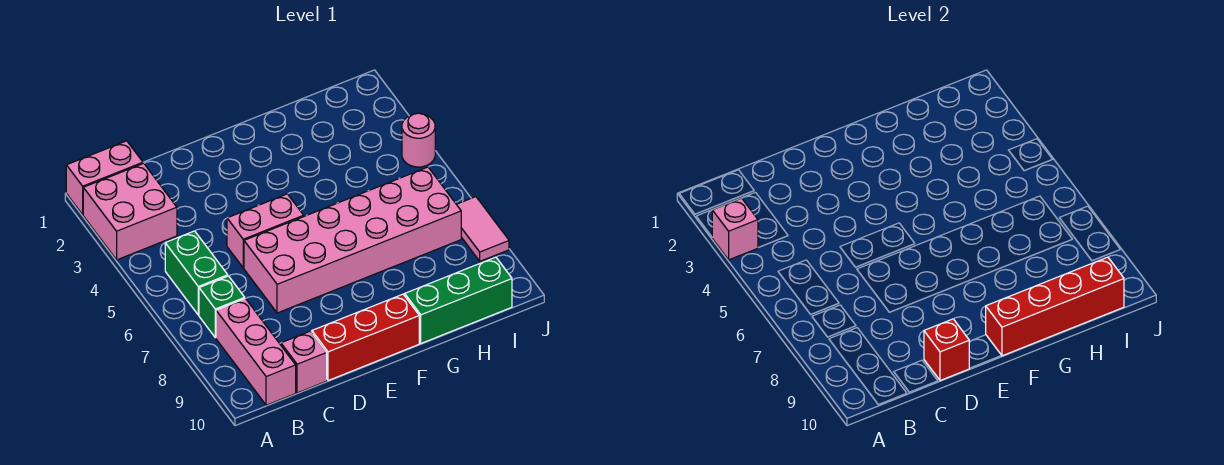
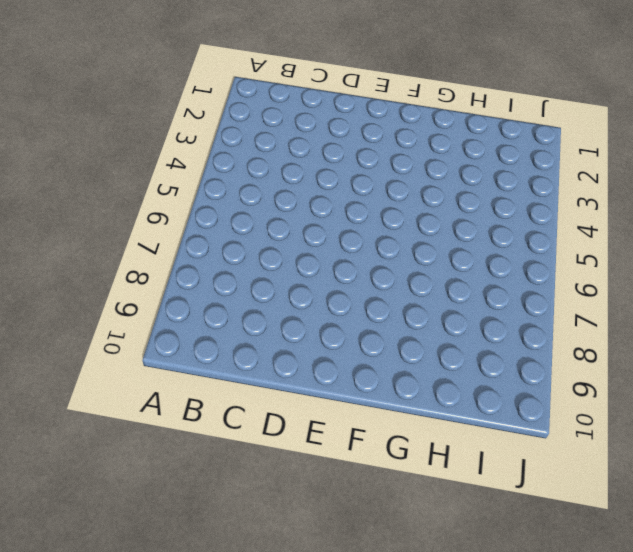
none -> pink brick A1:B1 level 1
none -> pink brick A2:B3 level 1
none -> green brick B5:B6 level 1

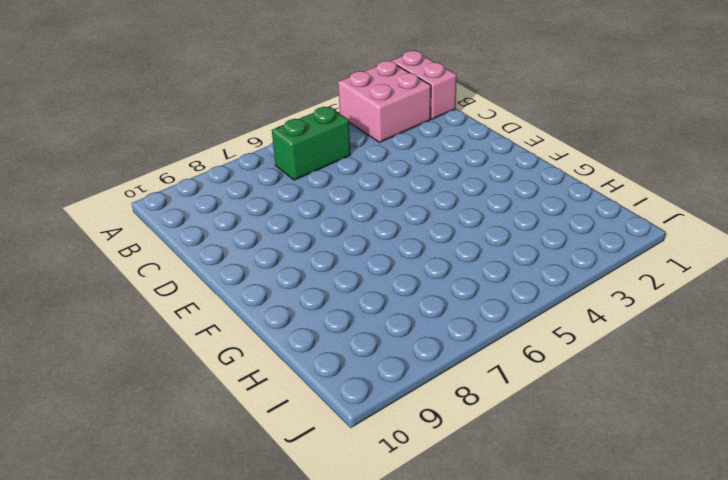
none -> green brick B7 level 1
none -> pink brick B8:B10 level 1
none -> pink brick C10 level 1

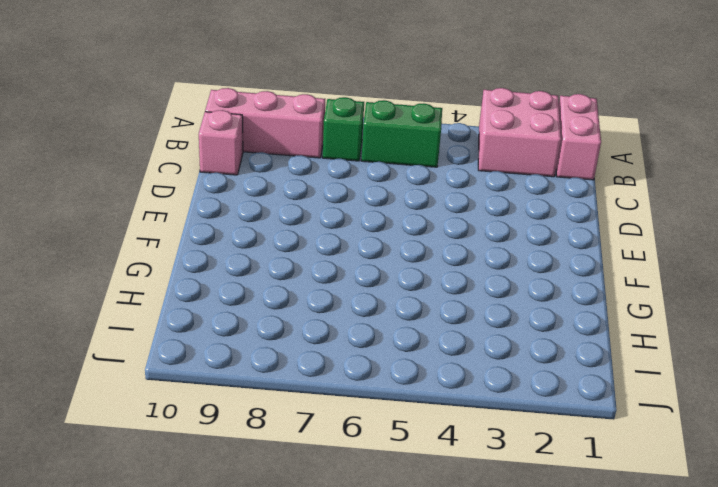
none -> pink brick D5:E5 level 1
none -> pink brick D6:I7 level 1
none -> red brick D10:F10 level 1

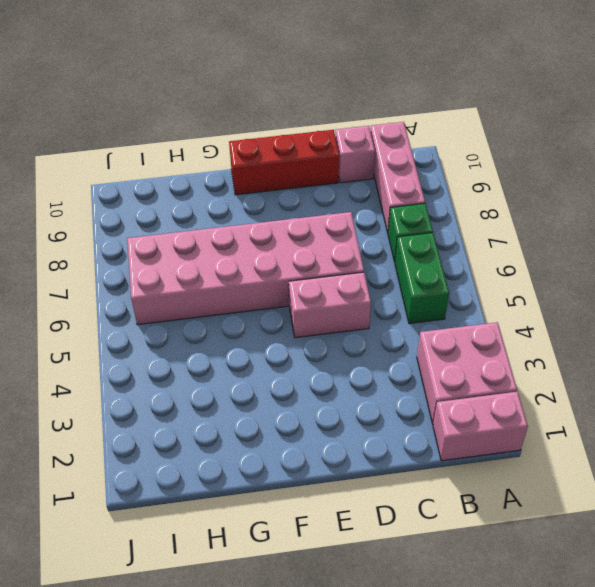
none -> green brick G10:I10 level 1
none -> pink round brick J4 level 1
none -> pink tile J7:J8 level 1

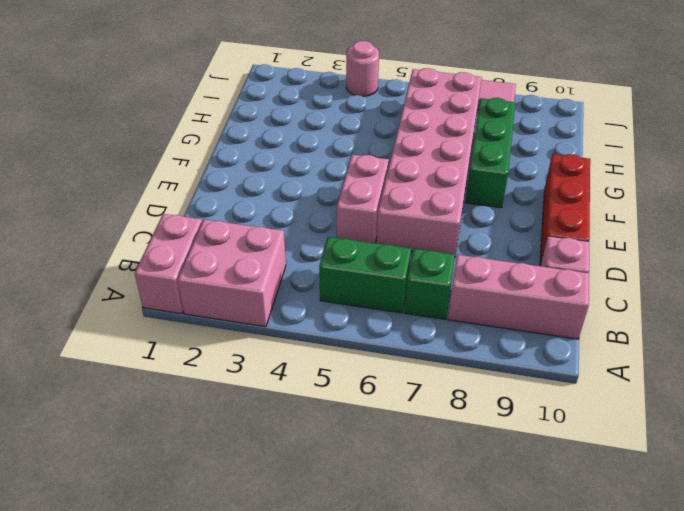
green brick F8:H8 level 1 -> green brick G10:I10 level 1
none -> pink brick A3 level 2
none -> red brick D10 level 2
none -> red brick F10:I10 level 2

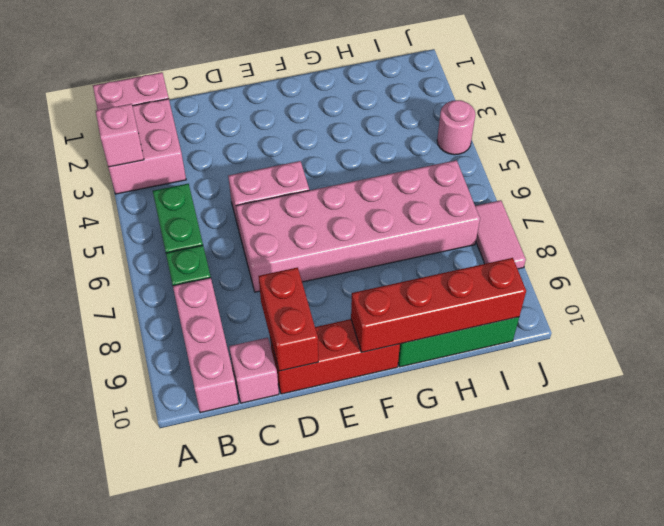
red brick D9:D10 level 2 -> red brick D10 level 2

